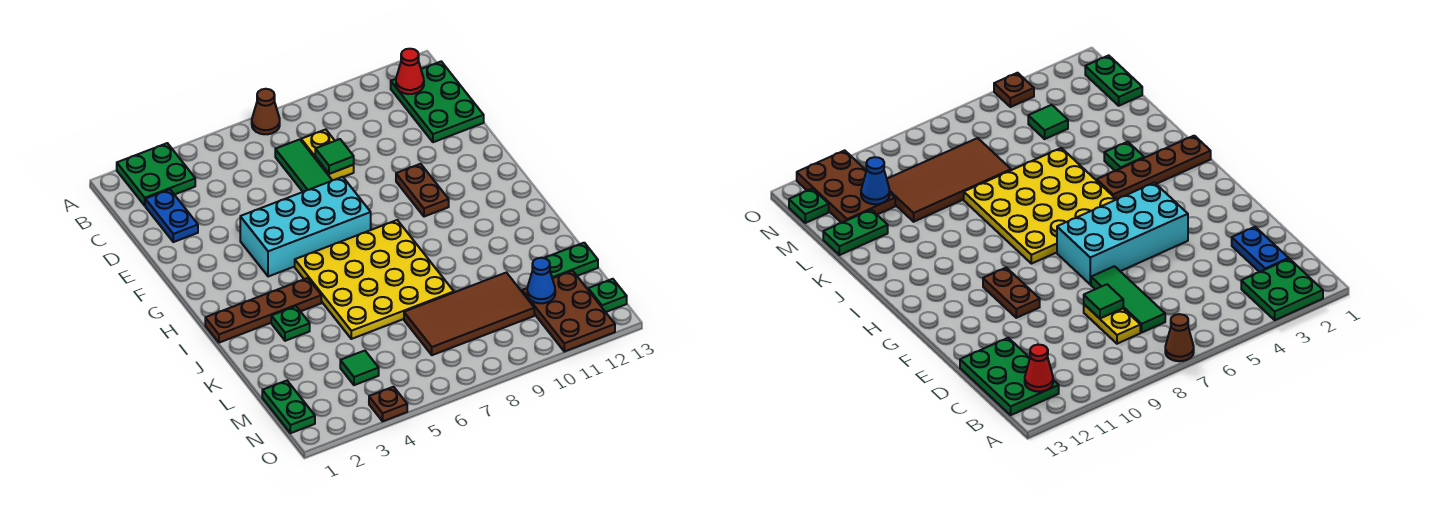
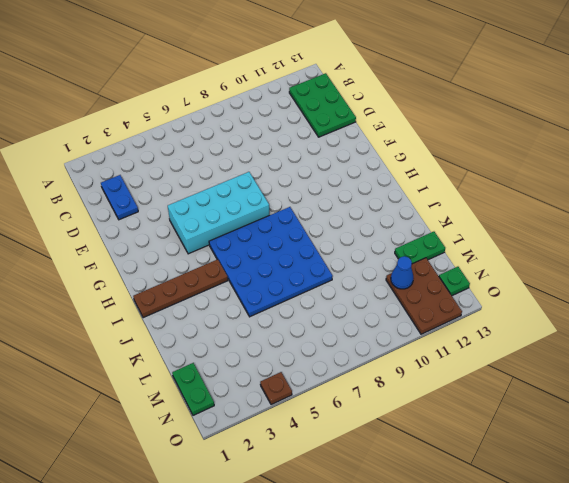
blue plate H5:K8 level 1 -> yellow plate H5:K8 level 1
none -> green plate A2:B3 level 1
none -> brown cone A7 level 1
none -> green tile C7:E7 level 1

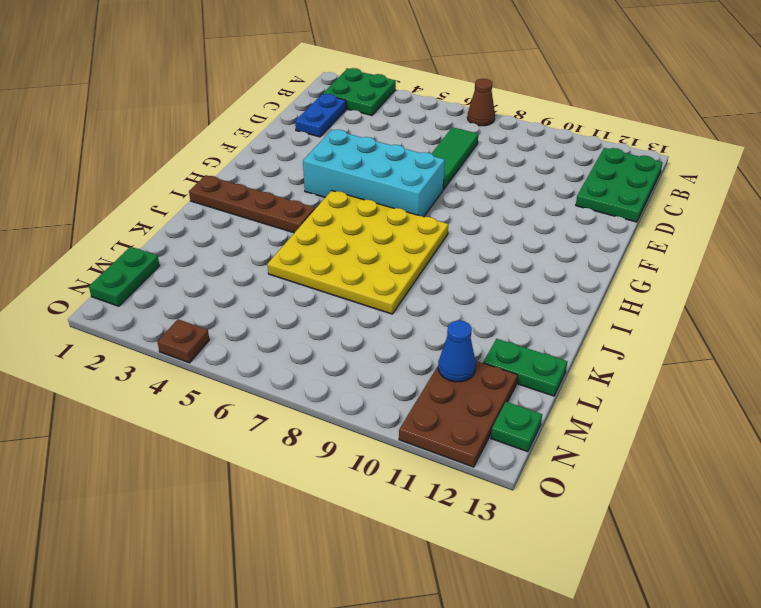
none -> yellow plate C8:D8 level 1
none -> brown plate F10:G10 level 1
none -> green plate J3 level 1

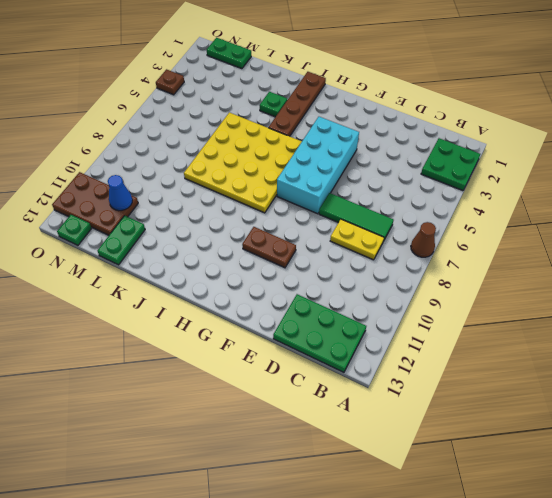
none -> blue plate C2:D2 level 1
none -> brown tile L7:M10 level 1
none -> green tile M4 level 1

